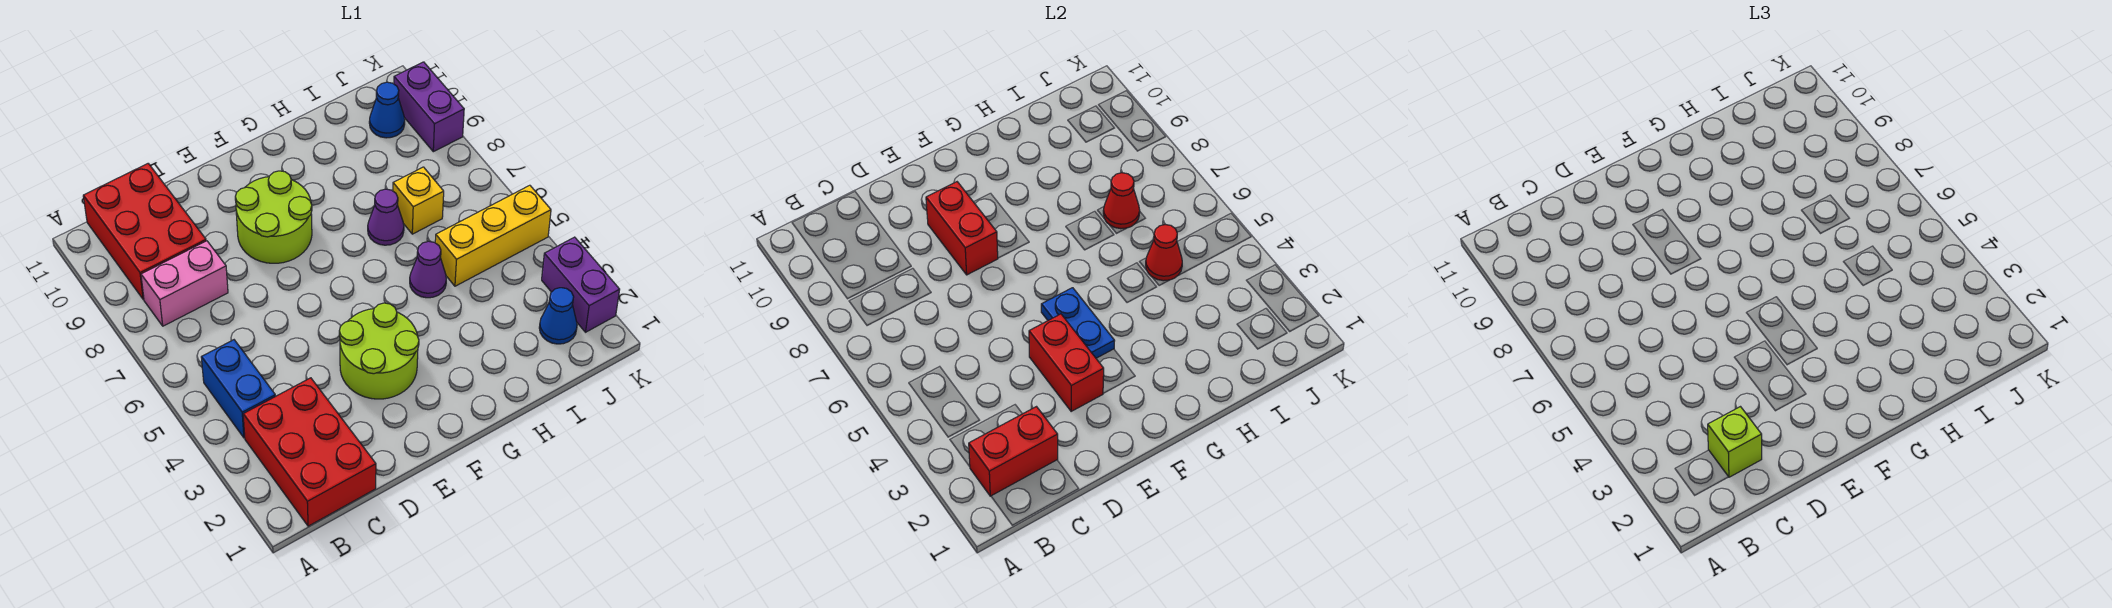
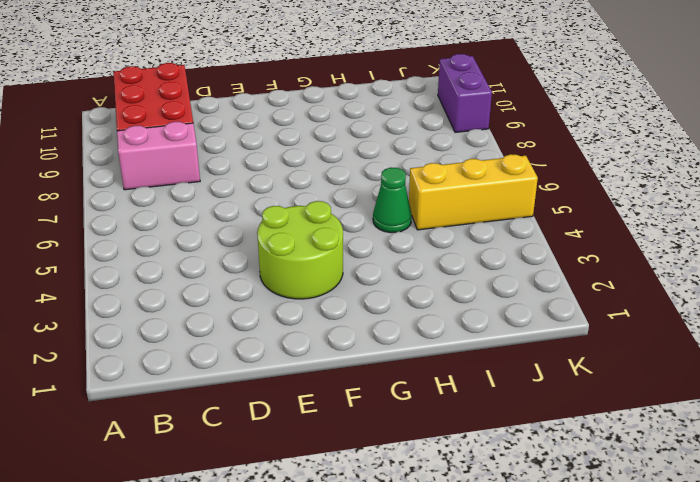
green cone H5 level 1 -> purple cone H5 level 1
none -> red brick B1:C3 level 1
none -> blue brick B4:B5 level 1
none -> lime round brick E8:F9 level 1

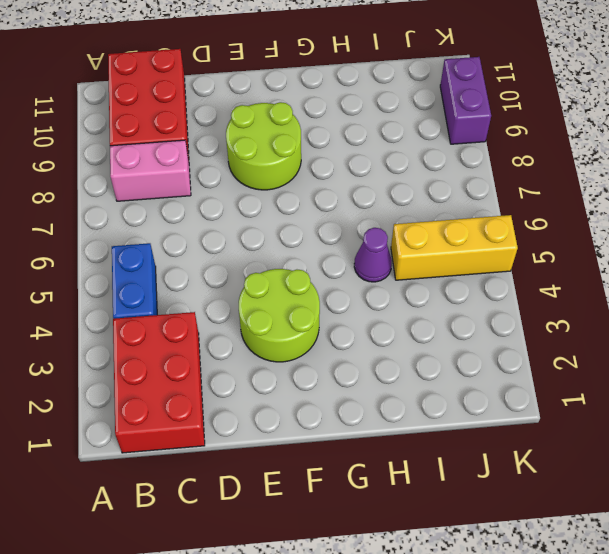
none -> purple cone H7 level 1
none -> yellow brick I7 level 1
none -> blue cone J2 level 1

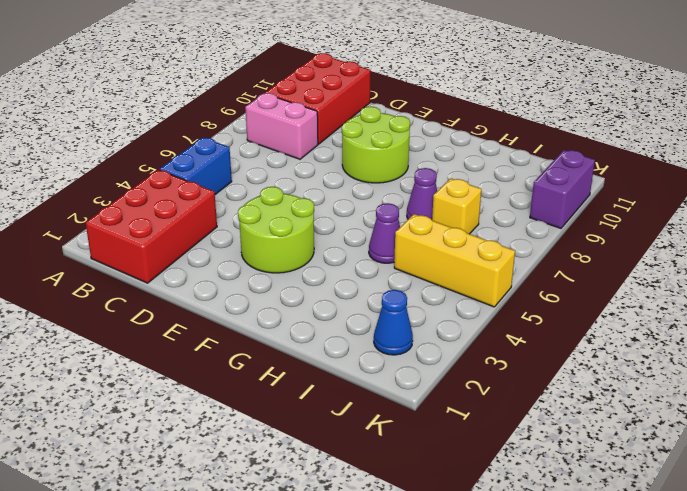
none -> blue cone J10 level 1
none -> purple brick K2:K3 level 1
none -> red brick B2:C2 level 2

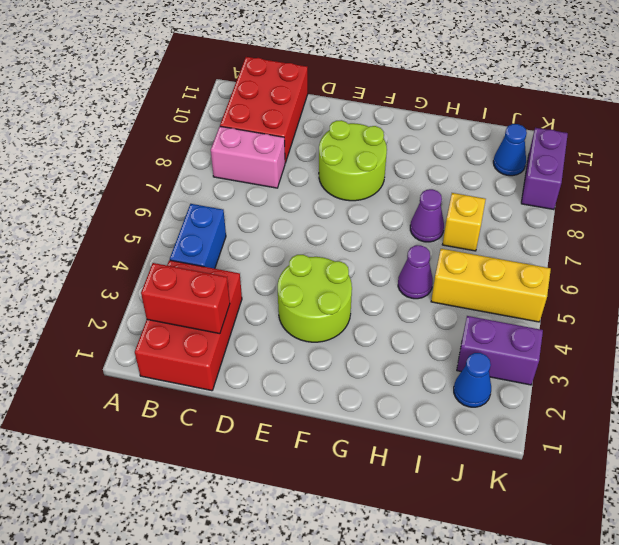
purple brick J3:K3 level 1 -> purple brick K2:K3 level 1
none -> red brick E3:E4 level 2
none -> red brick E8:E9 level 2
none -> blue plate F4:F5 level 2

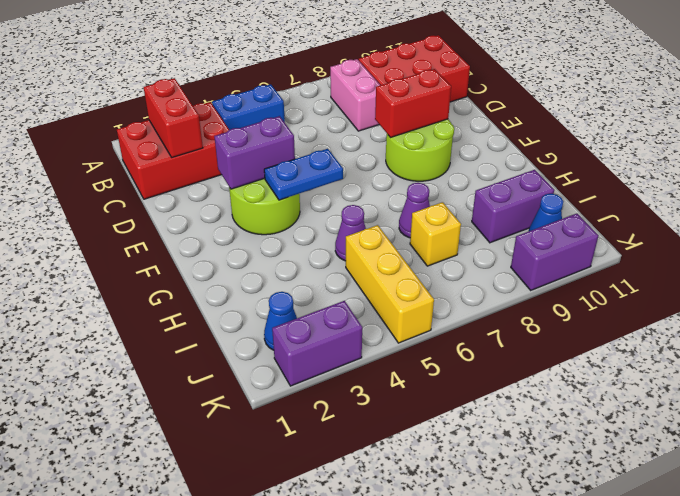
purple brick E3:E4 level 2 -> red brick E3:E4 level 2
purple brick I9:I10 level 1 -> none
none -> red cone I5 level 2
none -> red cone I7 level 2
none -> lime brick C2 level 3

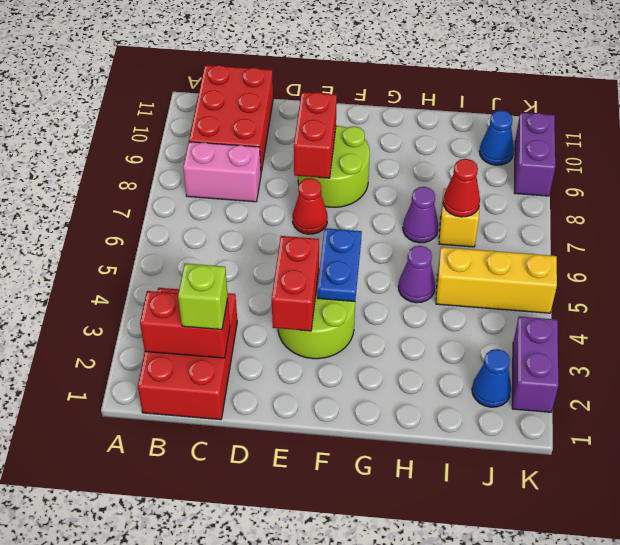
red cone E7 level 1 -> red cone I5 level 2
none -> blue brick B4:B5 level 1

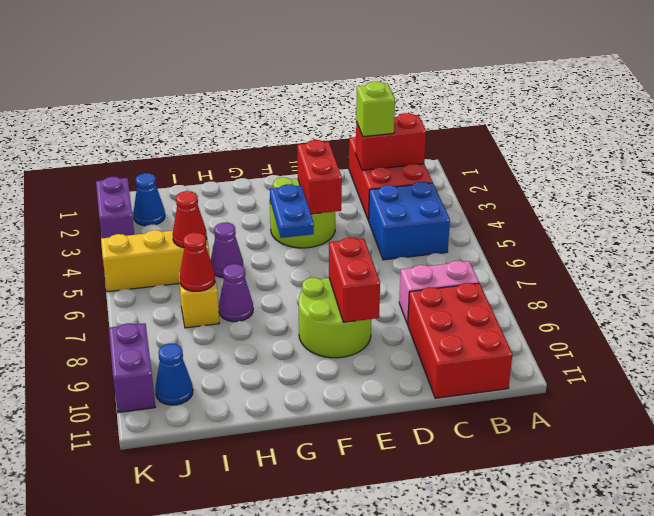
blue brick B4:C5 level 1 -> blue brick B4:B5 level 1

